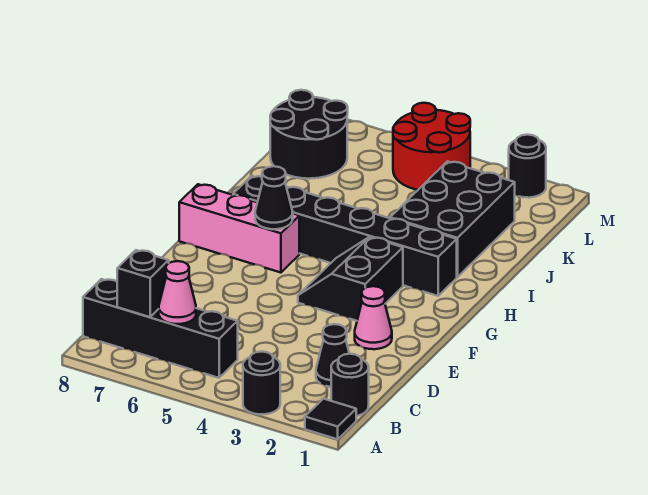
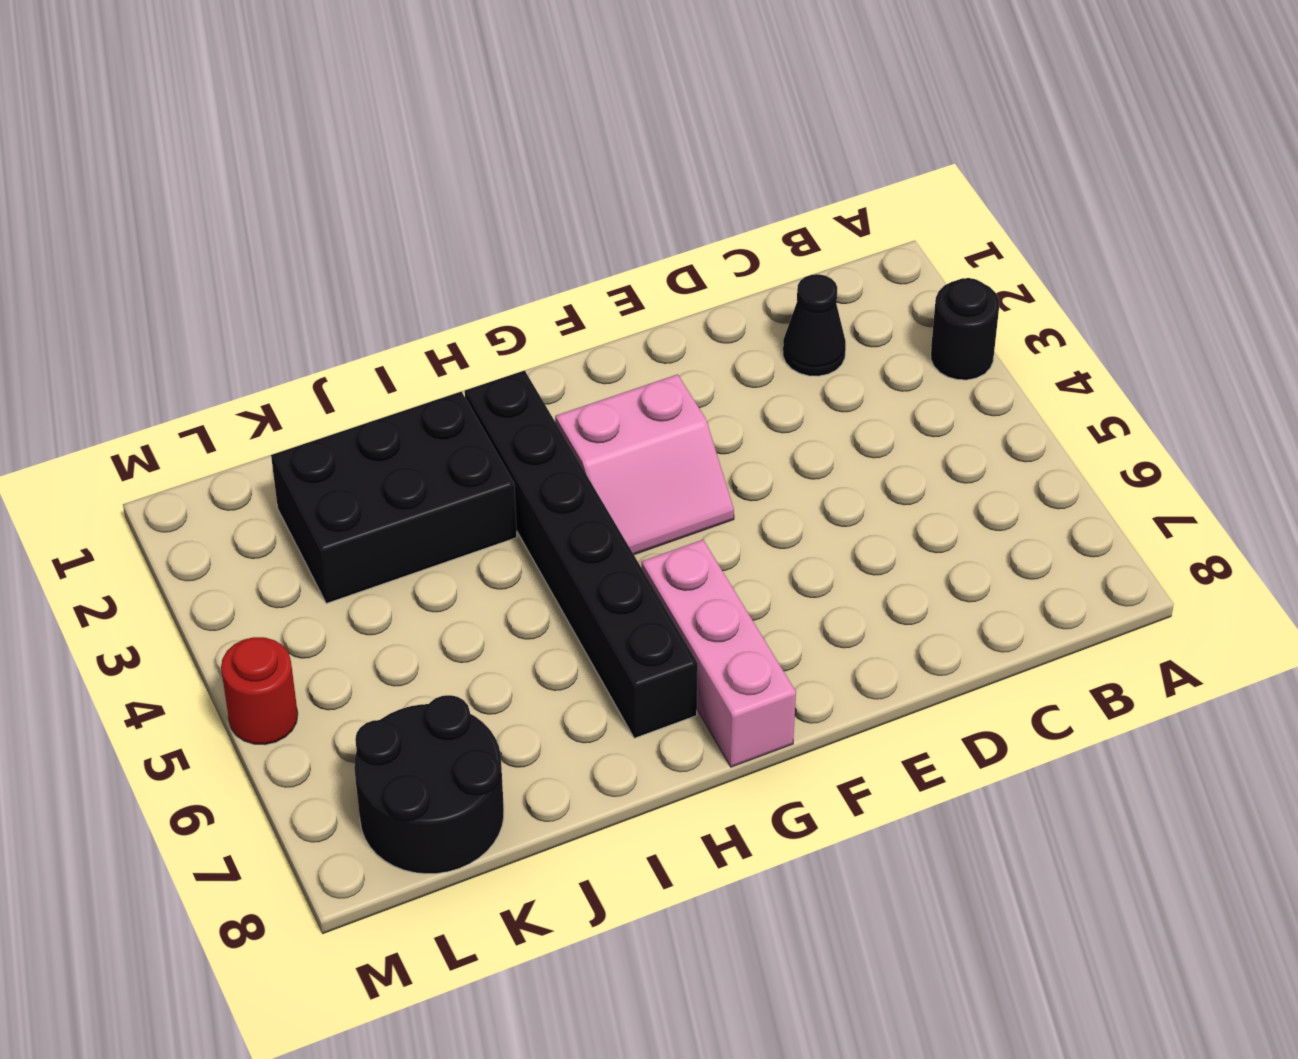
pink slope F3:G4 level 1 top 3 -> black slope F3:G4 level 1 top 3
red round brick M5 level 1 -> red round brick L4:M5 level 1
none -> black tile A1 level 1
none -> black round brick B1 level 1
none -> black brick B5:B8 level 1

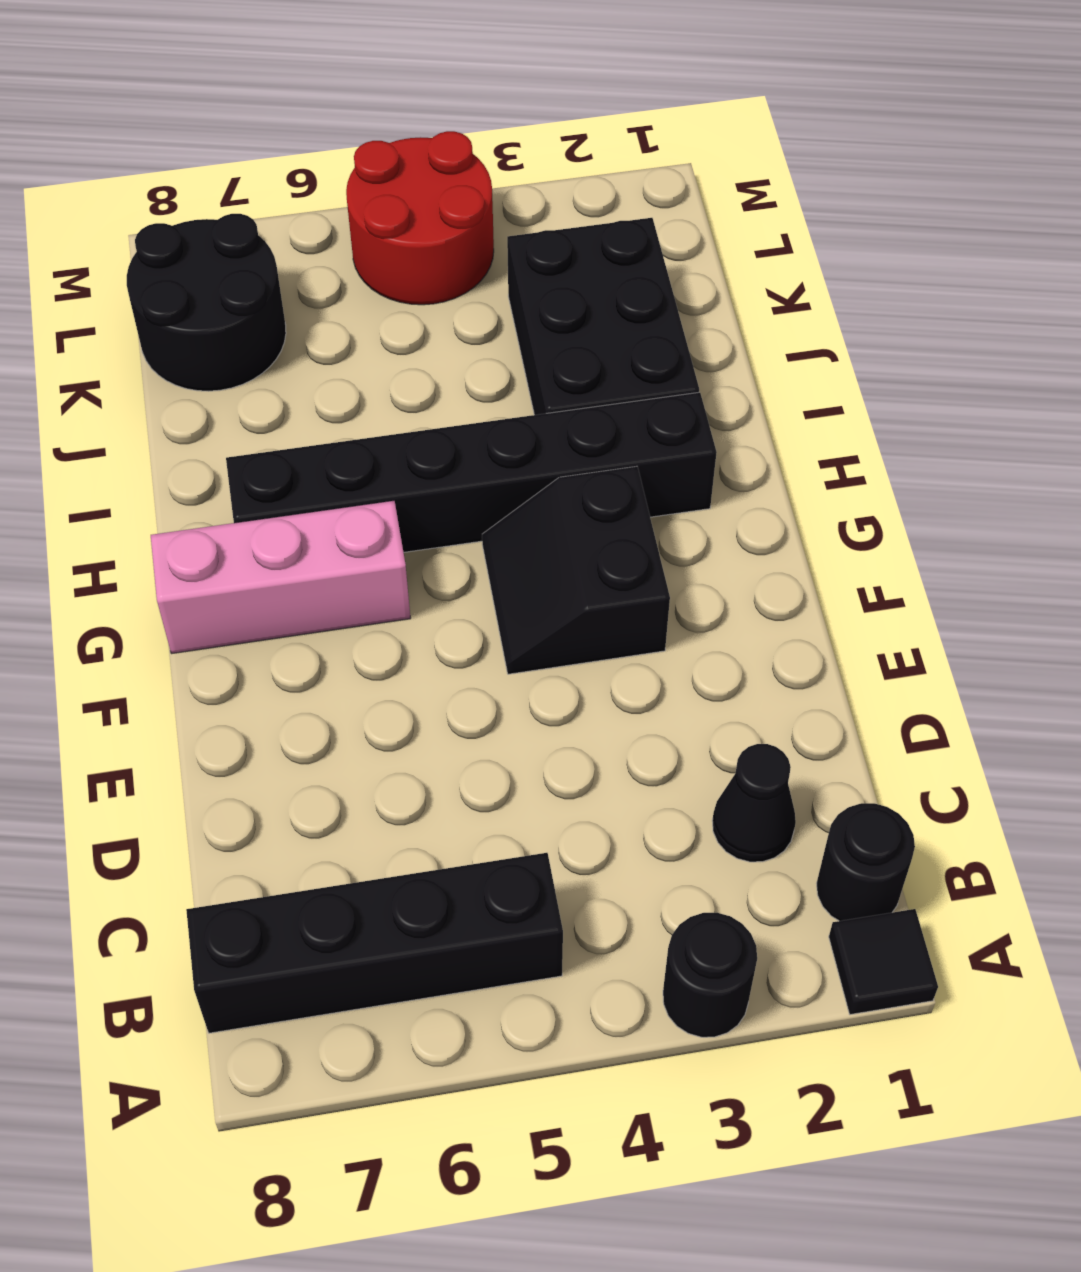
none -> pink cone E2 level 1
none -> black round brick M2 level 1
none -> pink cone B6 level 2

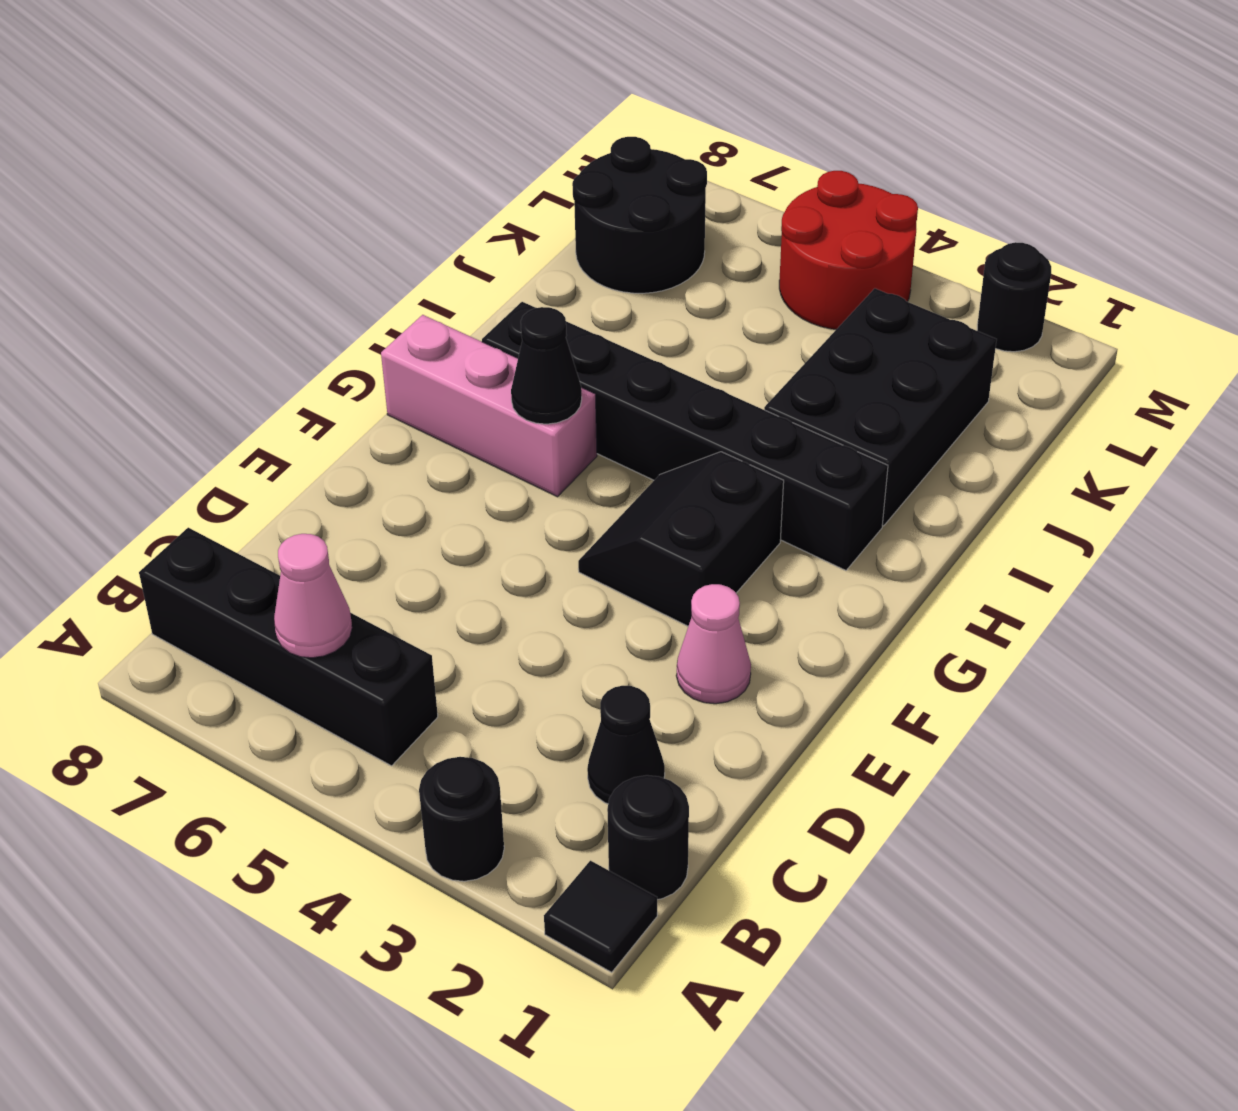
none -> black brick B7 level 2

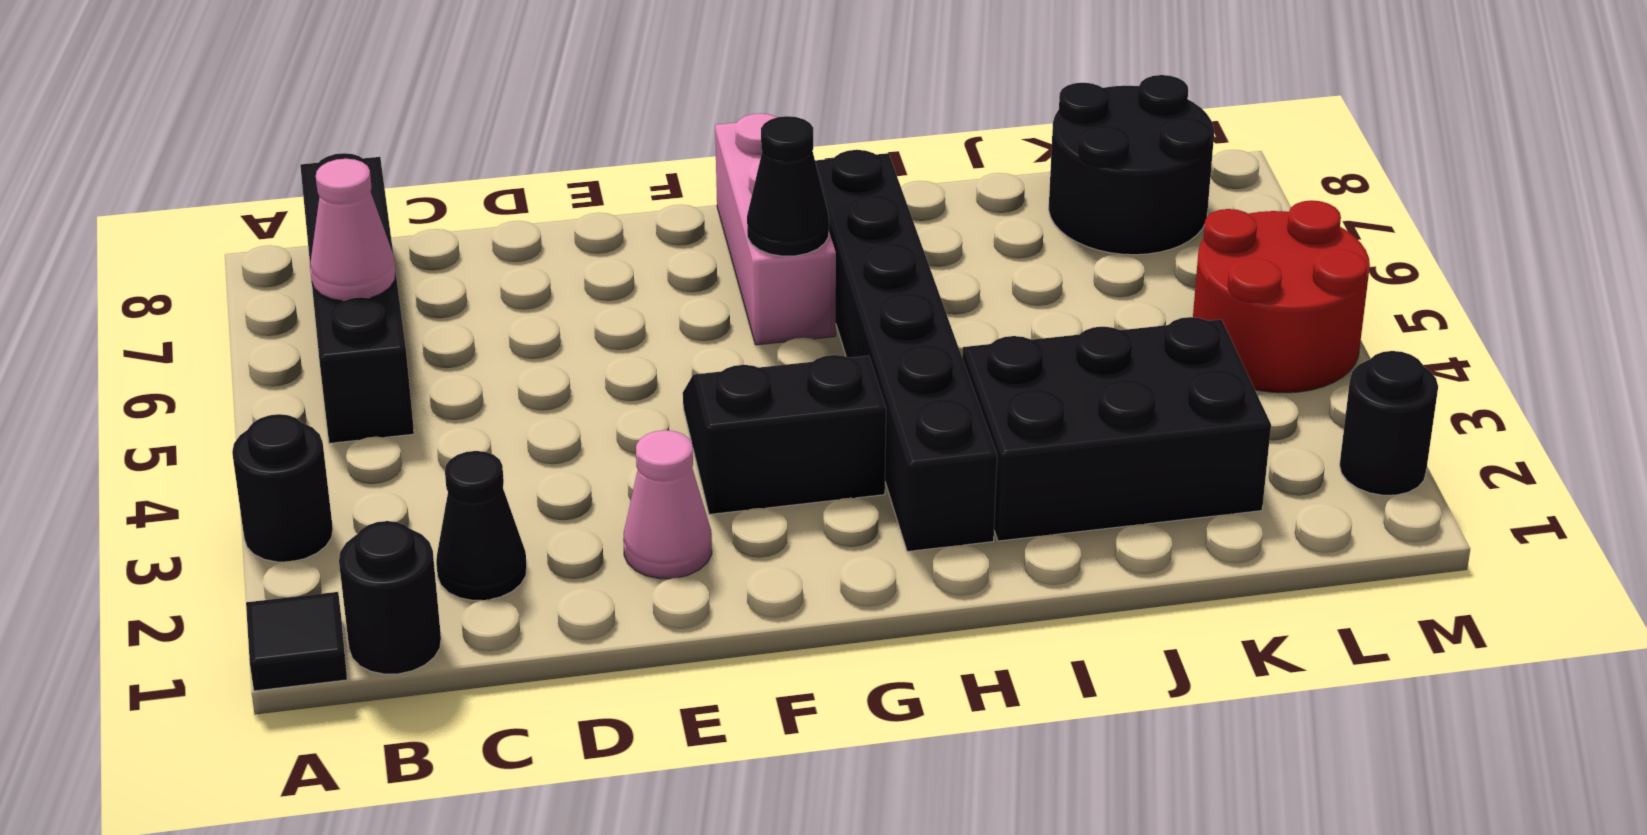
none -> black brick B7 level 2

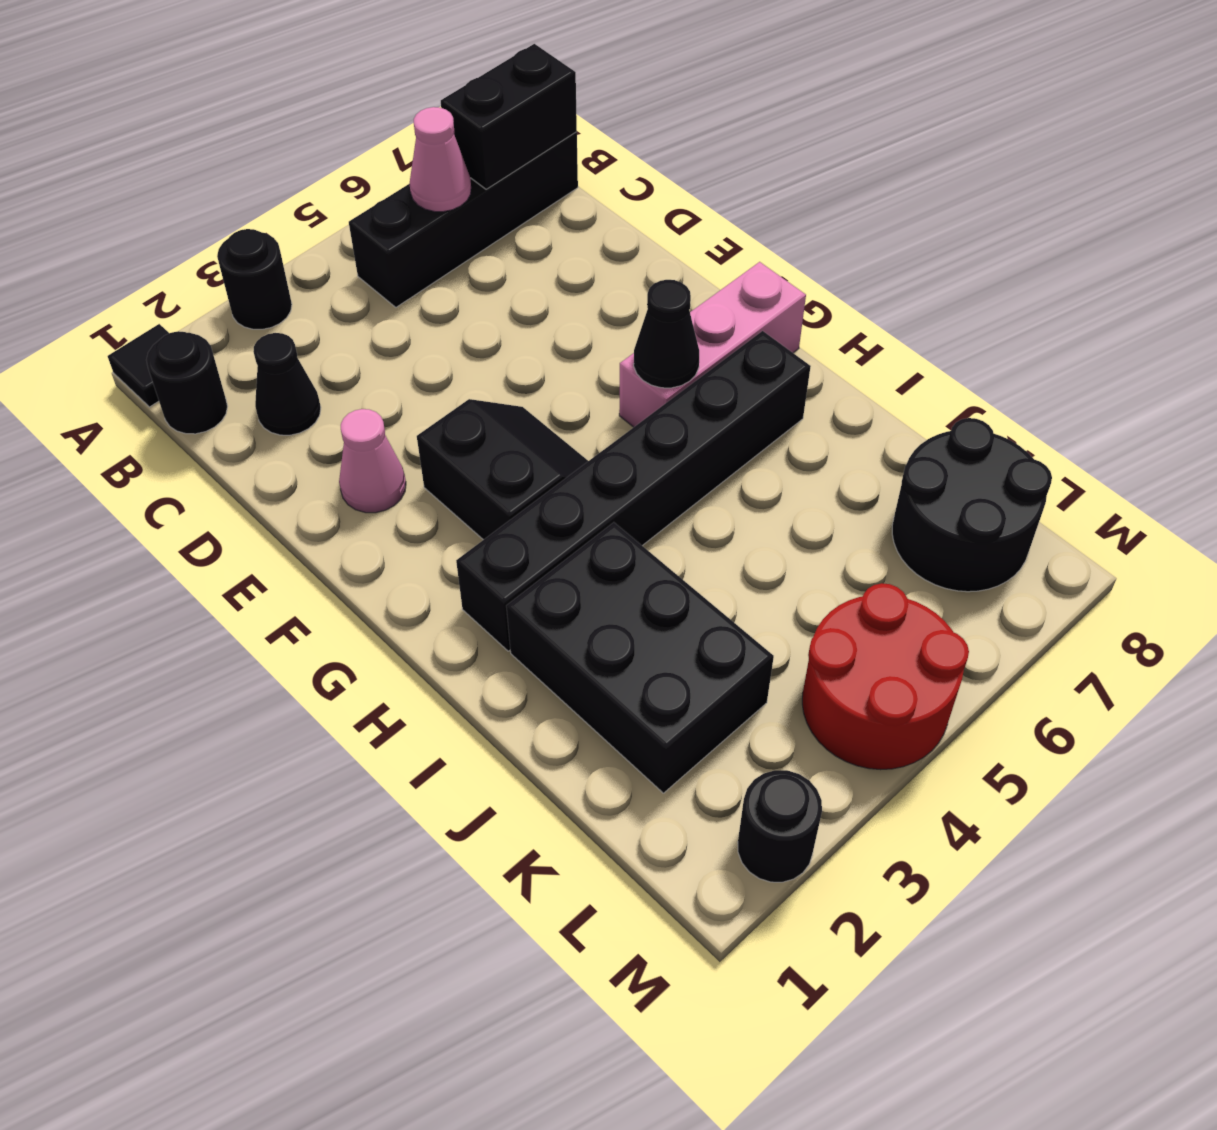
black brick B7:B8 level 2 -> black brick B7 level 2

